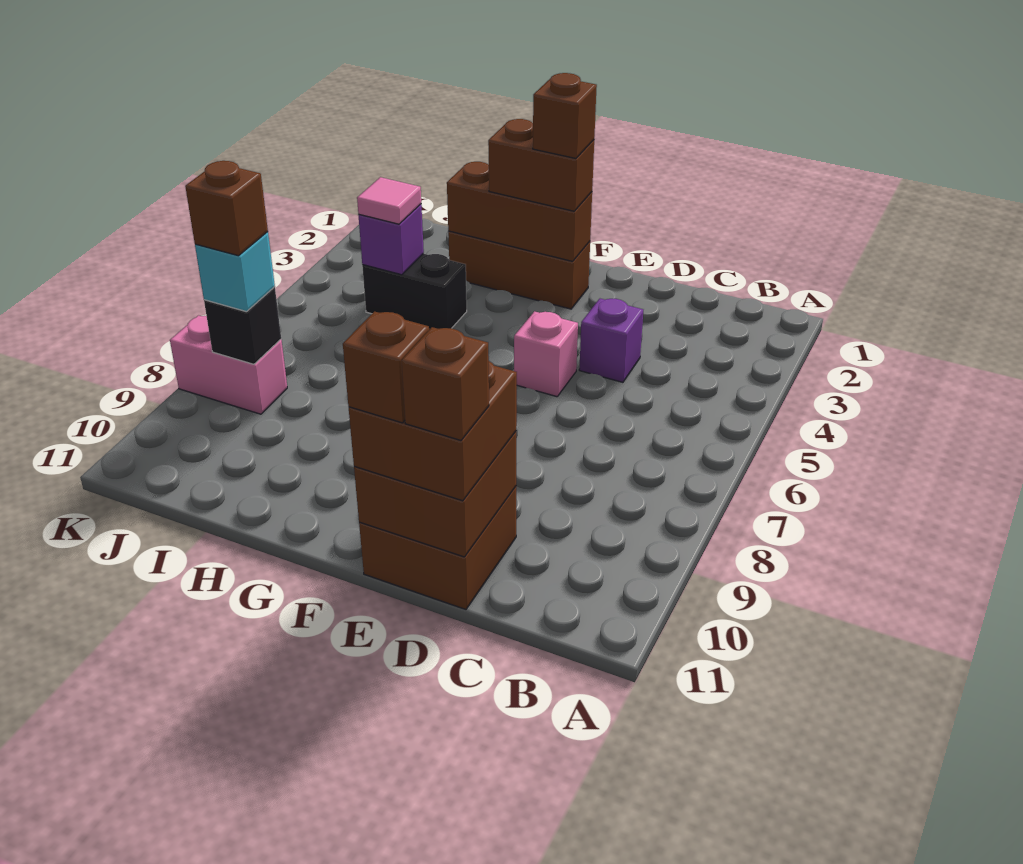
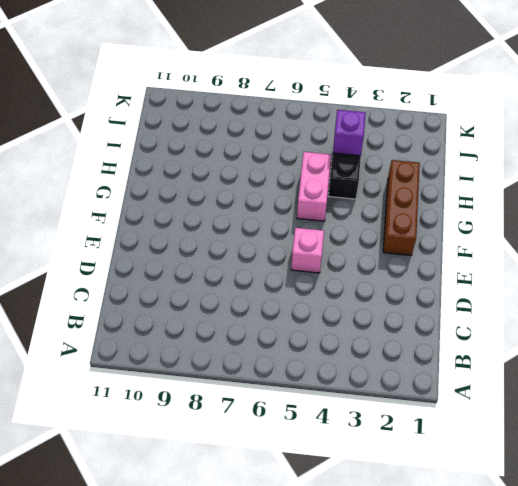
pink brick G5:H5 level 1 -> pink brick J8:K8 level 1
none -> purple brick D4 level 1
none -> brown brick D10:E11 level 1
none -> brown brick D10:E11 level 2

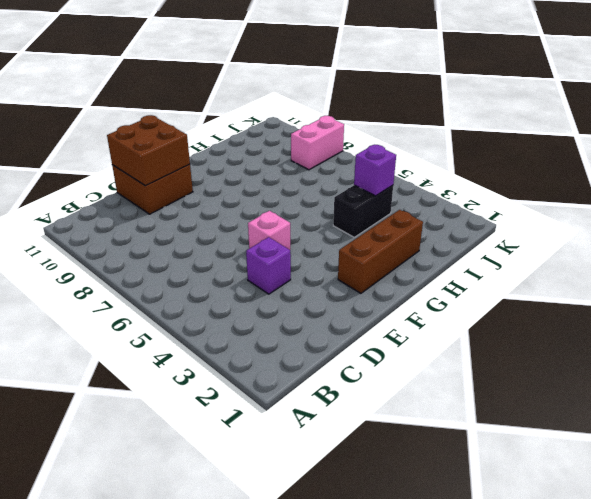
none -> brown brick F2:H2 level 2
none -> black brick J8 level 2
none -> brown brick D10:E11 level 3

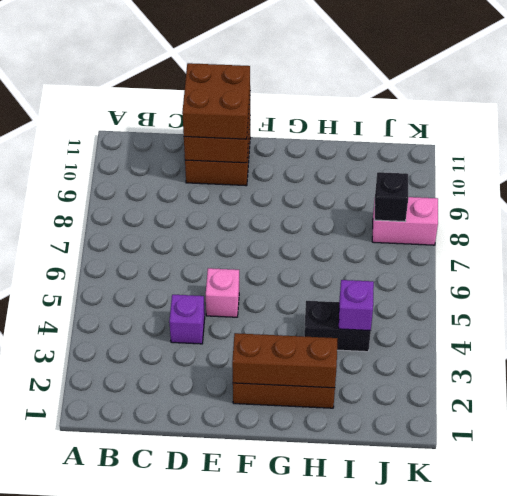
none -> brown brick F2:G2 level 3
none -> pink tile I4 level 3
none -> cyan brick J8 level 3

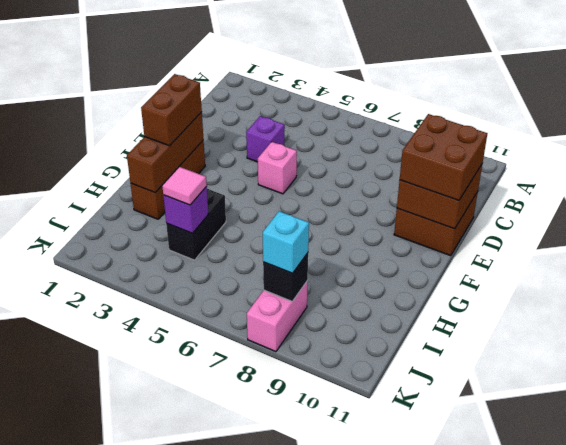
none -> brown brick D11 level 4
none -> brown brick E11 level 4
none -> brown brick F2 level 4

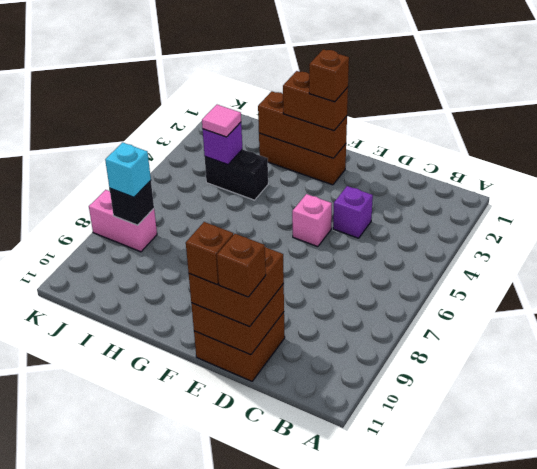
none -> brown brick J8 level 4

